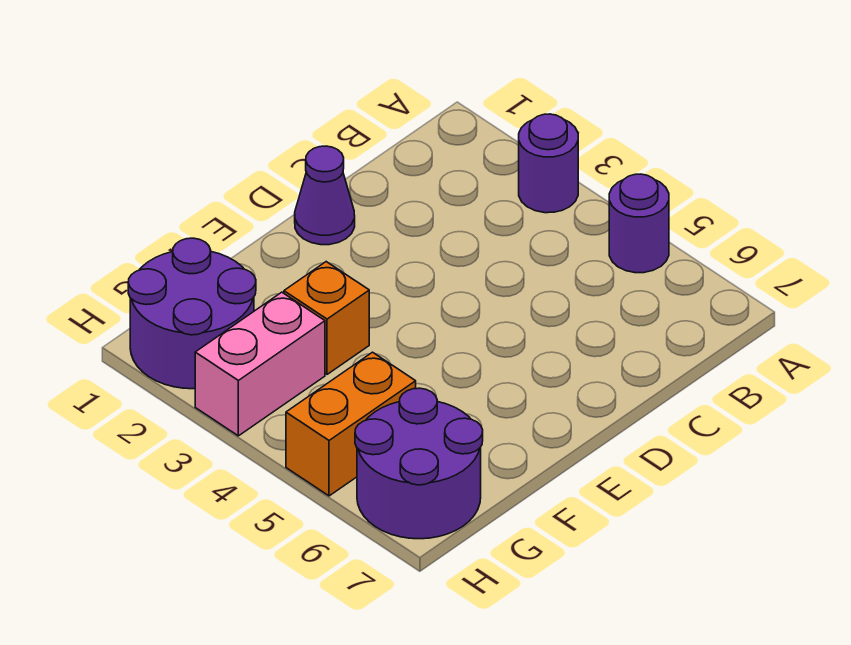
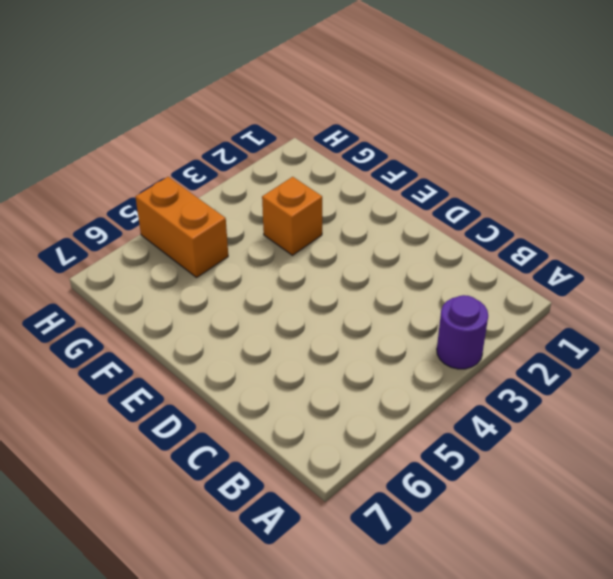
none -> purple round brick A5 level 1
none -> purple cone D1 level 1

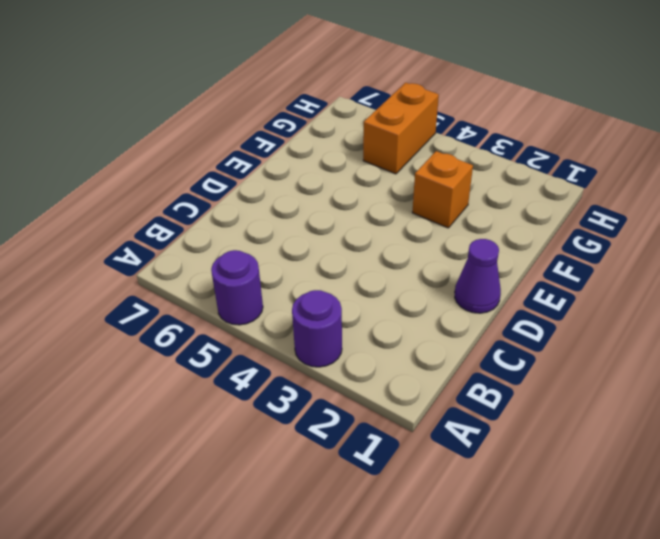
none -> purple round brick G1:H2 level 1
none -> pink brick G3:H3 level 1

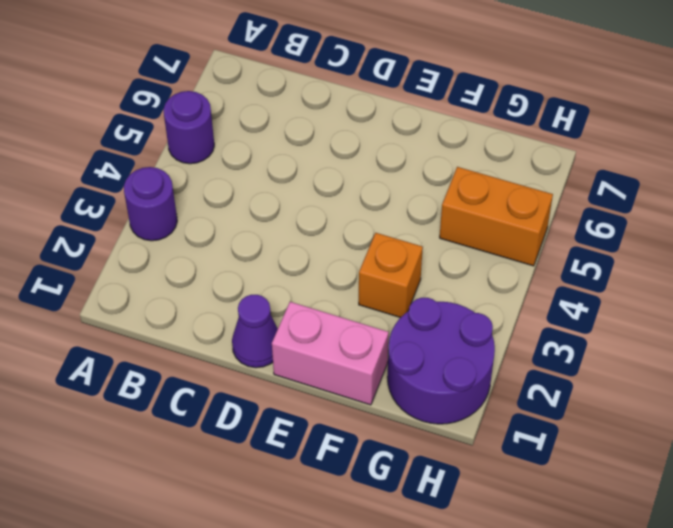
pink brick E1:F1 level 1 -> pink brick G3:H3 level 1
none -> purple round brick G6:H7 level 1

